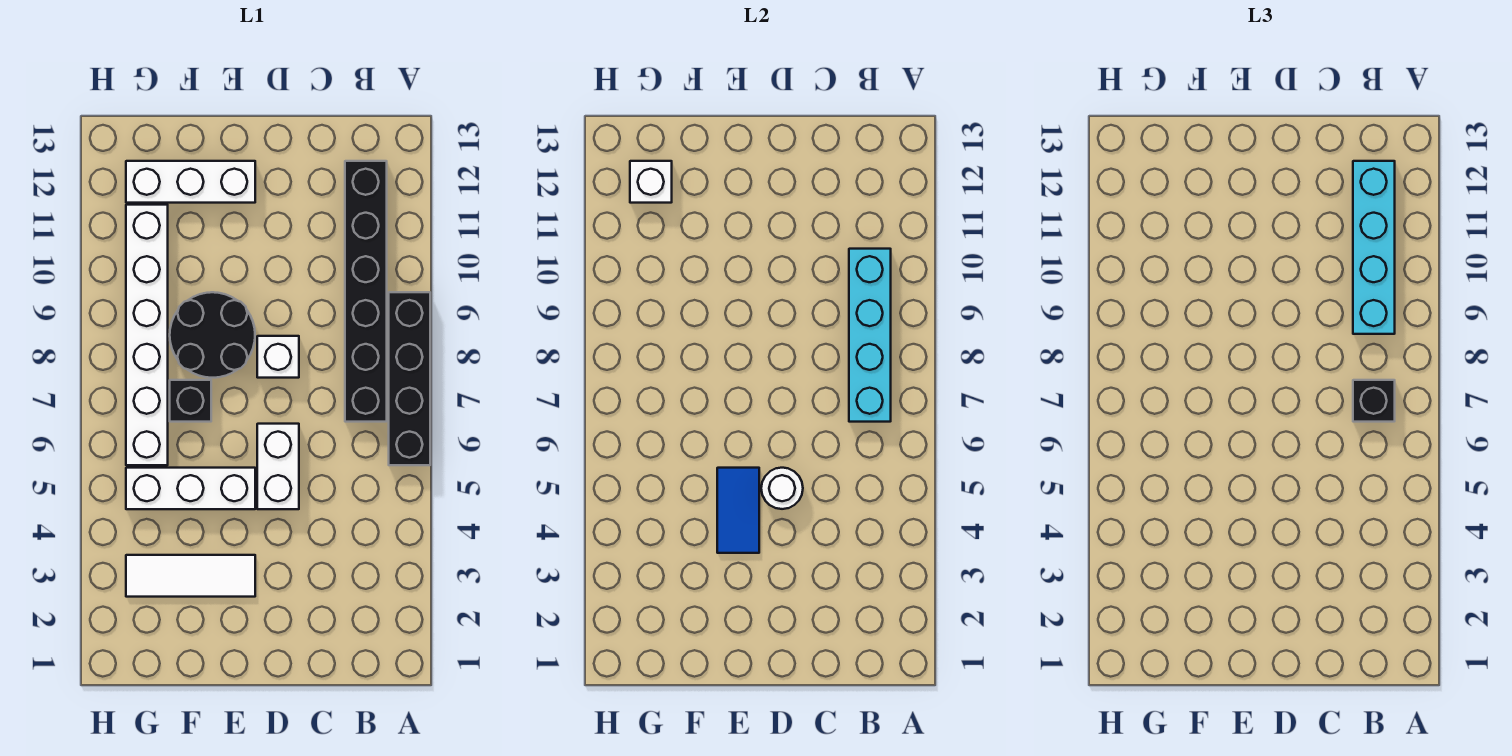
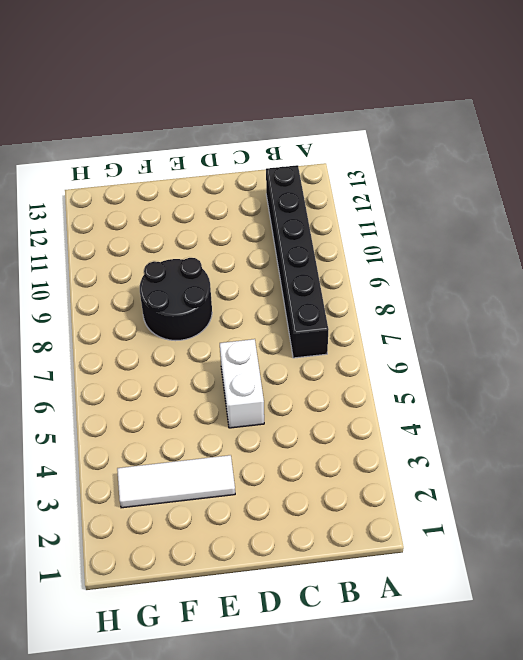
none -> black brick A6:A9 level 1
none -> white brick D8 level 1
none -> white brick E5:G5 level 1

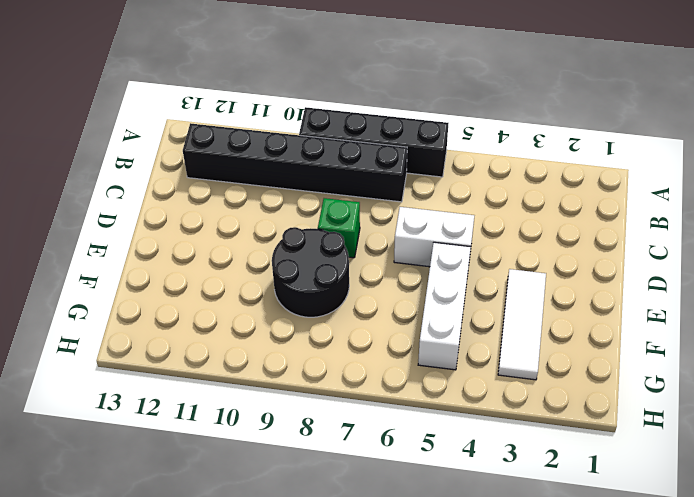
green brick D8 level 1 -> white brick D8 level 1
none -> white brick E12:G12 level 1
none -> black brick F7 level 1
none -> white brick G6:G11 level 1

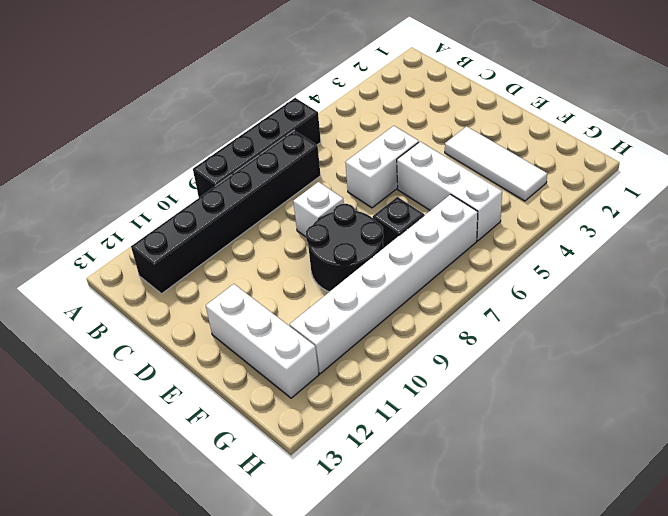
none -> cyan brick B7:B10 level 2
none -> white round brick D5 level 2
none -> blue tile E4:E5 level 2

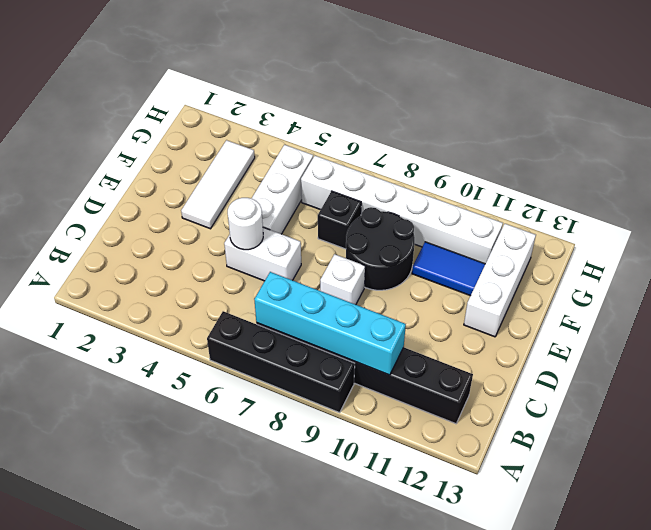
blue tile F10:F11 level 1 -> blue tile E4:E5 level 2
none -> white brick G12 level 2
none -> black brick B7 level 3
none -> cyan brick B9:B12 level 3

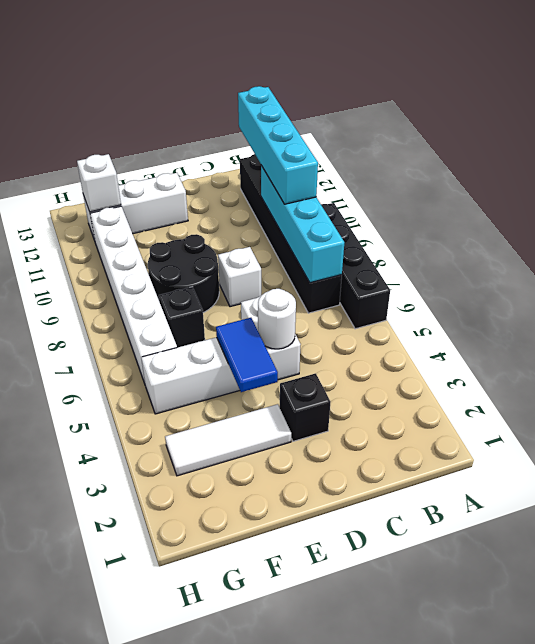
black brick D3 level 1 -> black brick B7 level 3

